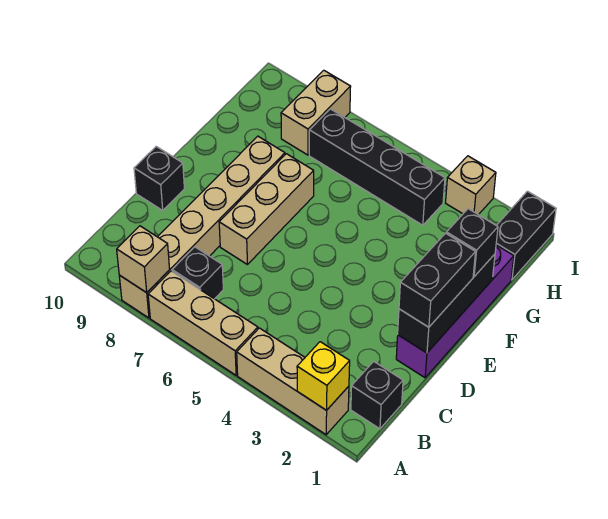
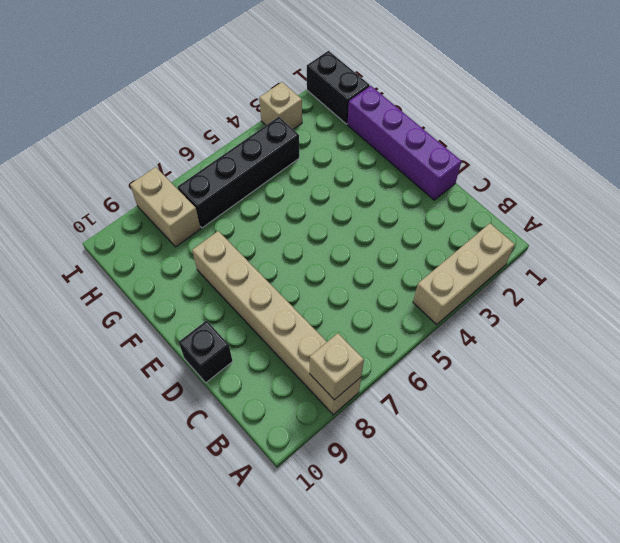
none -> tan brick A5:A7 level 1
none -> black brick B1 level 1
none -> black brick B7 level 1

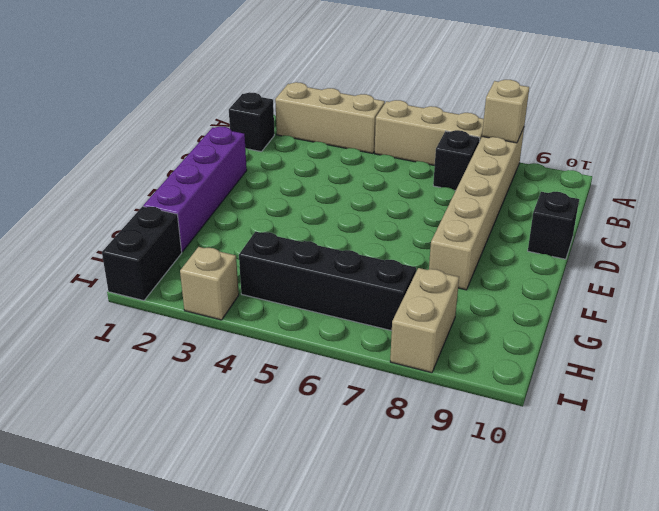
none -> tan brick D7:F7 level 1
none -> yellow brick A2 level 2
none -> black brick D1:F1 level 2

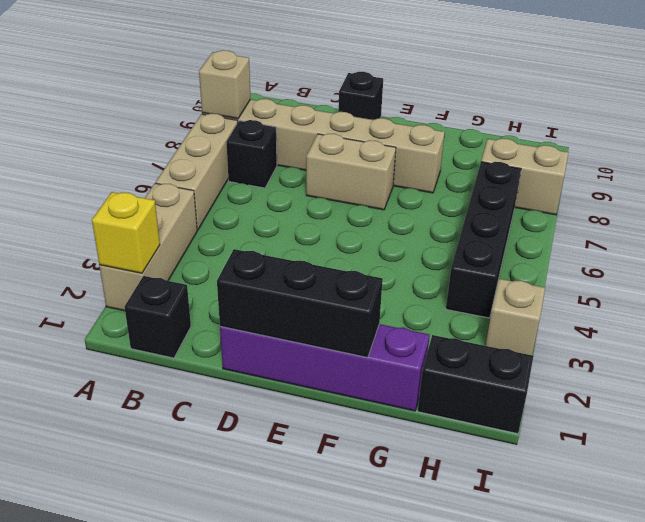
tan brick D7:E7 level 1 -> tan brick D7:F7 level 1
none -> black brick D1:E1 level 3
none -> black brick F1 level 3

